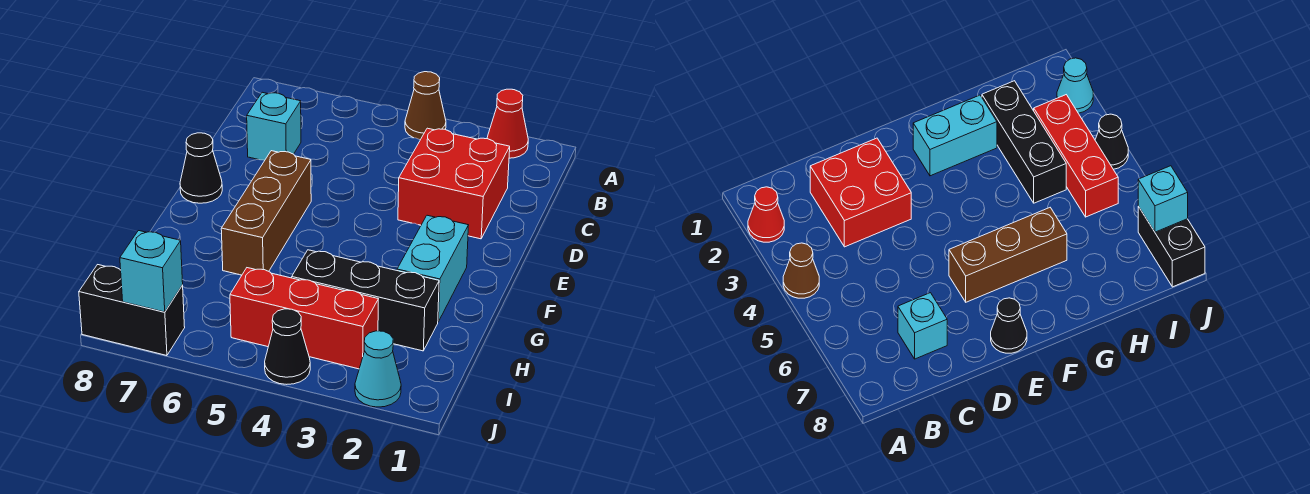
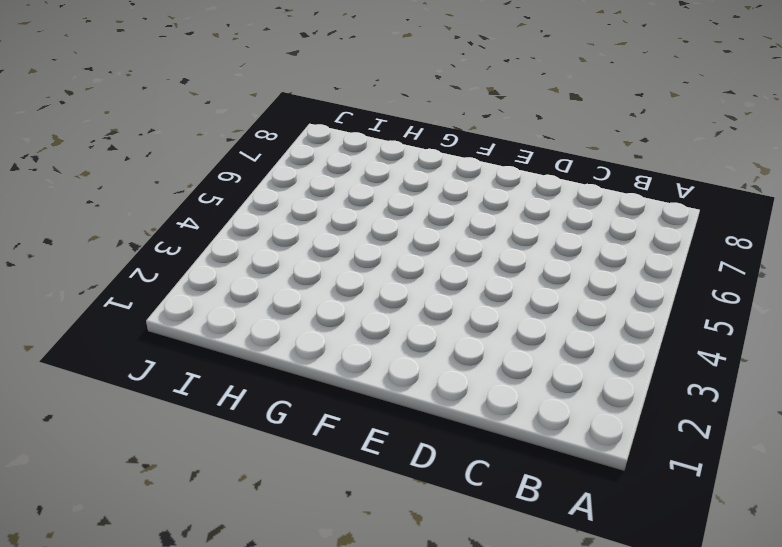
none -> red cone A2 level 1
none -> brown cone A4 level 1
none -> red brick C2:D3 level 1

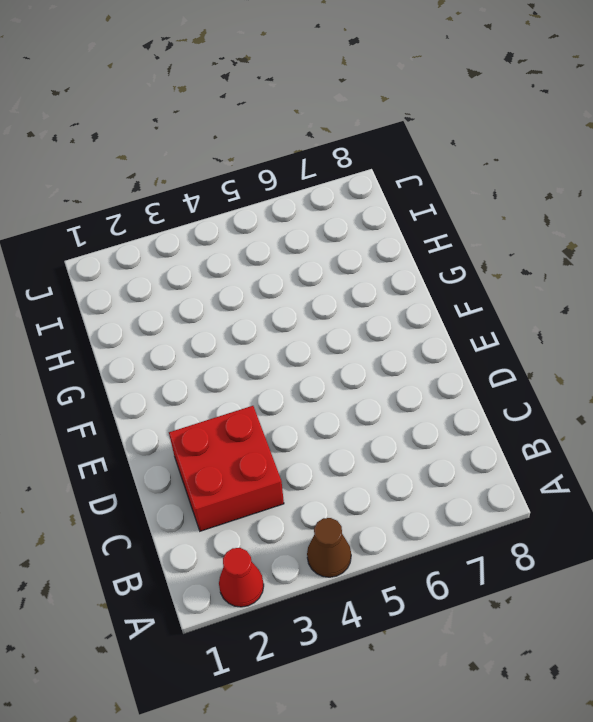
none -> cyan brick C7 level 1
none -> brown brick E6:G6 level 1
none -> black cone E8 level 1

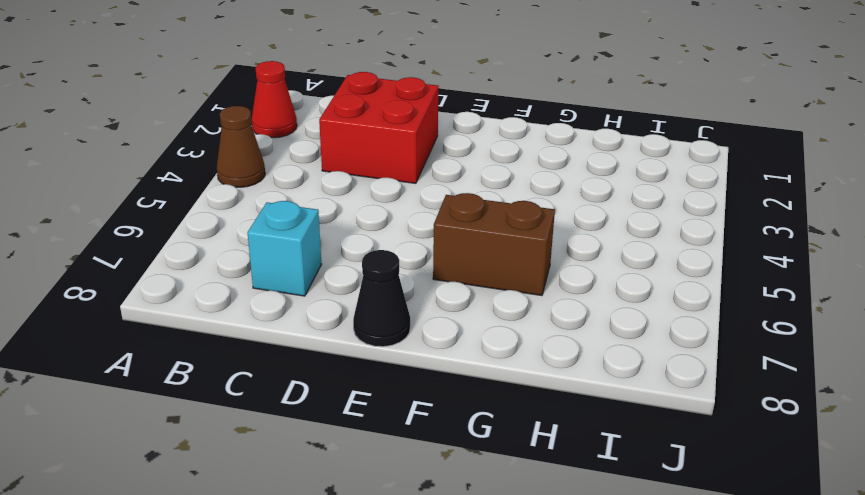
brown brick F6:G6 level 1 -> brown brick E6:G6 level 1
none -> cyan brick F2:G2 level 1
none -> black brick H2:H4 level 1
none -> red brick I3:I5 level 1

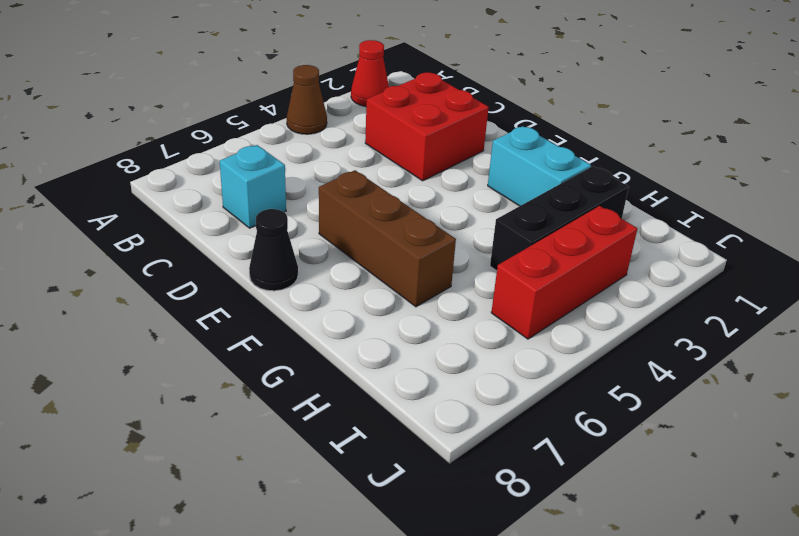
none -> cyan cone J2 level 1
none -> black cone J4 level 1
none -> black brick J7:J8 level 1

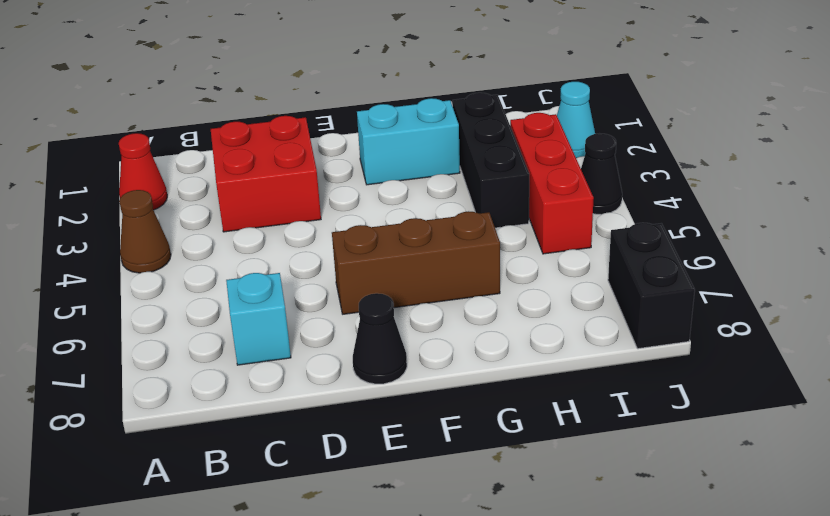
none -> cyan brick J7 level 2

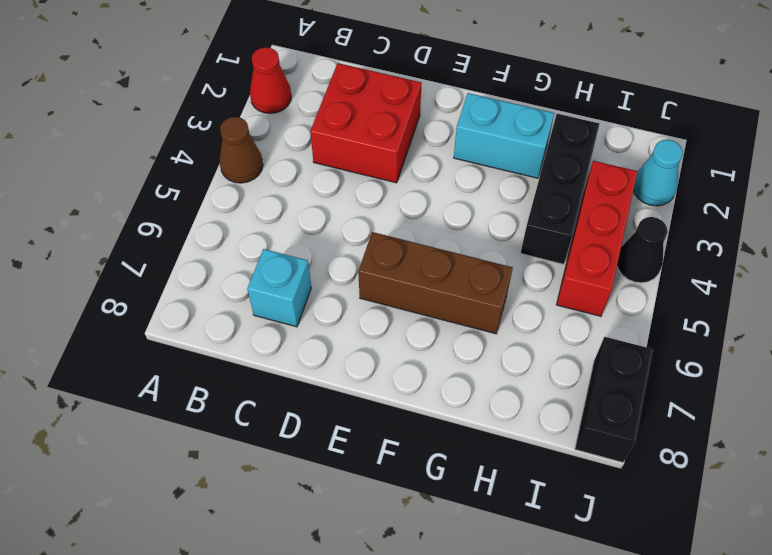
none -> black cone E8 level 1
none -> cyan brick J7 level 2

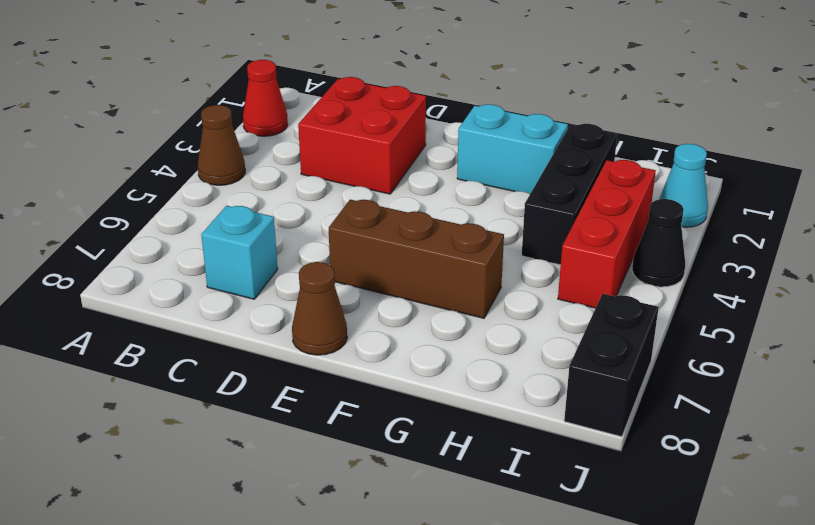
brown cone E8 level 1 -> black cone E8 level 1
none -> cyan brick J7 level 2

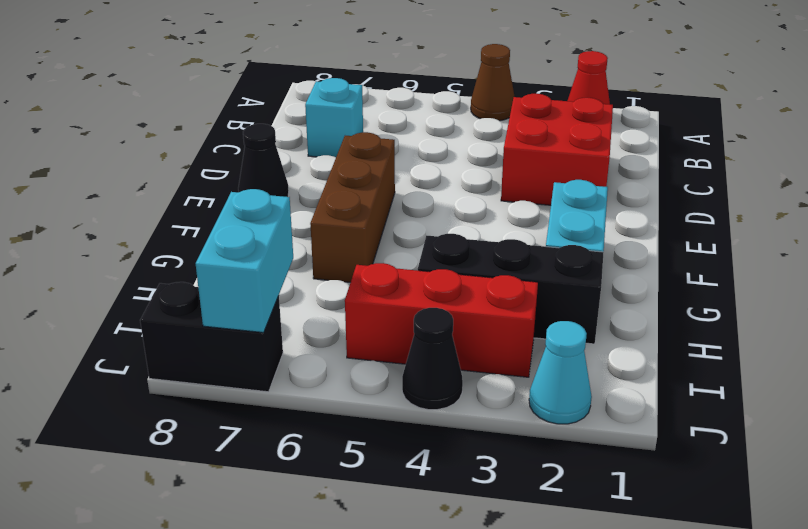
cyan brick I7:J7 level 2 -> cyan brick J7 level 2

